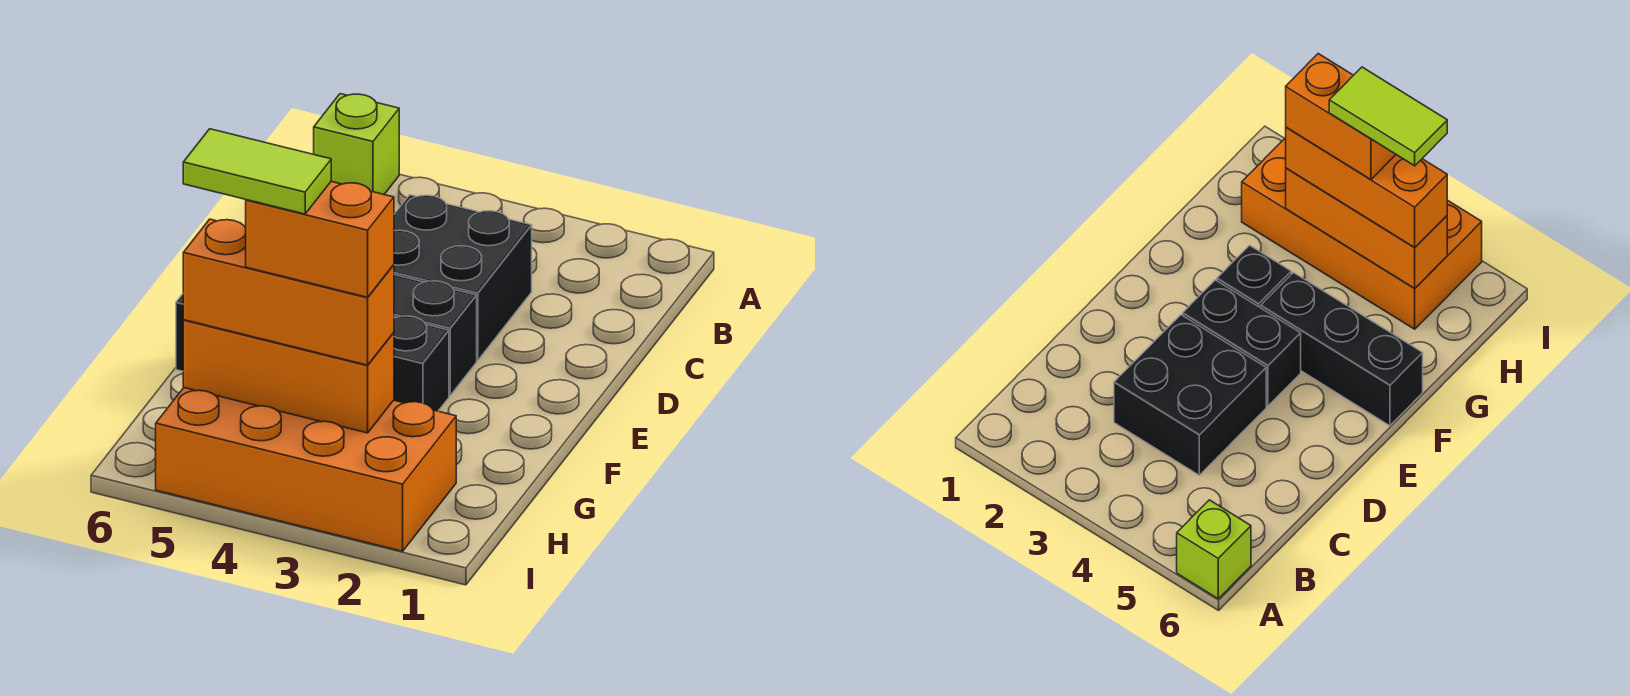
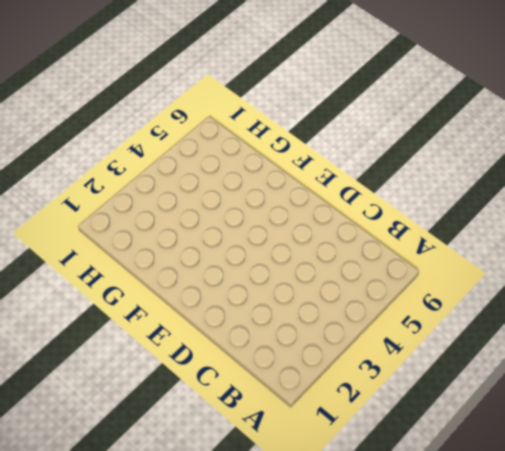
none -> lime brick A6 level 1
none -> black brick C3:D4 level 1

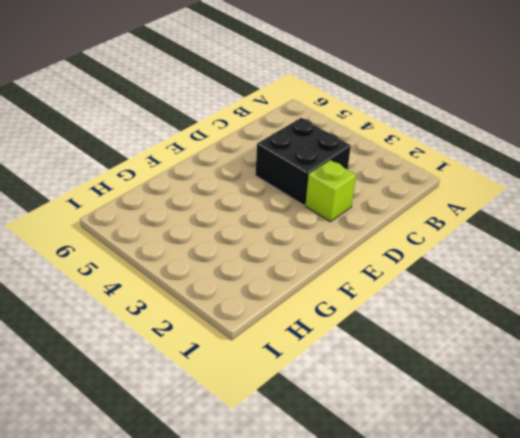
lime brick D2 level 1 -> lime brick A6 level 1
none -> black brick E3:E4 level 1
none -> black brick F3 level 1

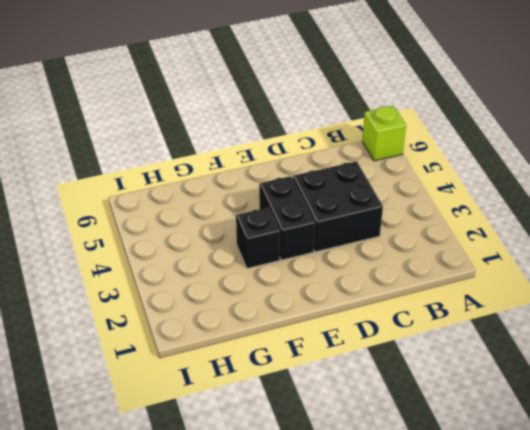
none -> black brick F4:F6 level 1
none -> orange brick H2:I5 level 1

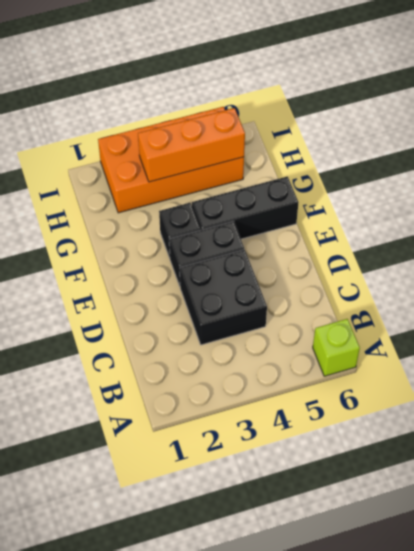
none -> orange brick H3:H5 level 3
none -> orange brick H3:H4 level 4

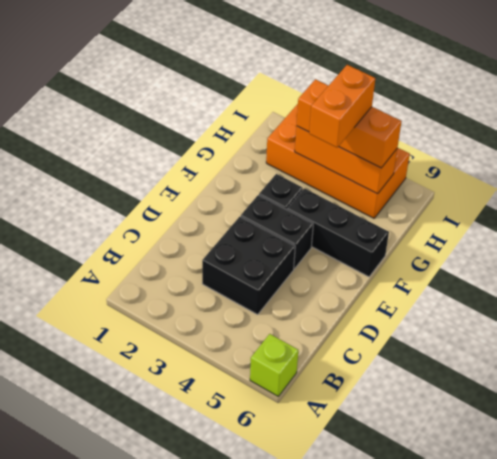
orange brick G4:H4 level 4 -> orange brick H3:H4 level 4
none -> lime tile H4:H5 level 5

